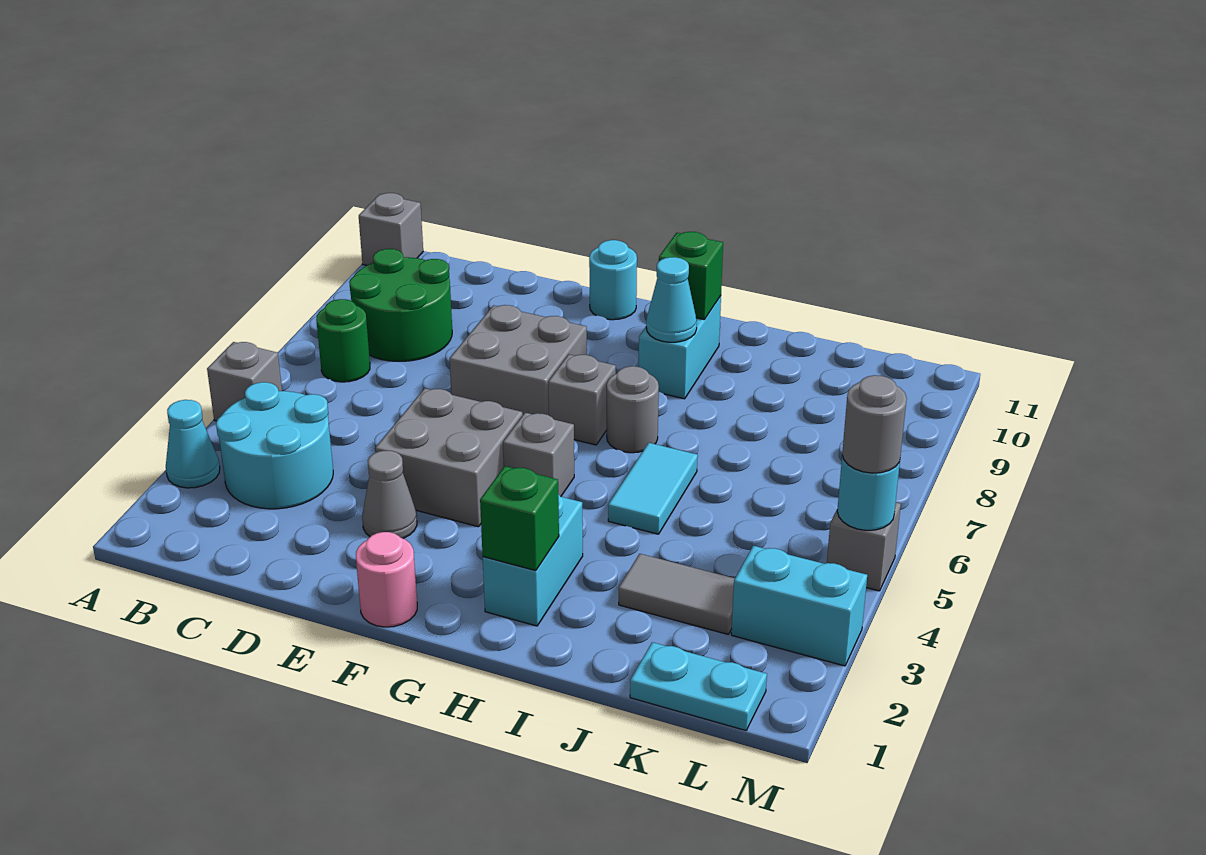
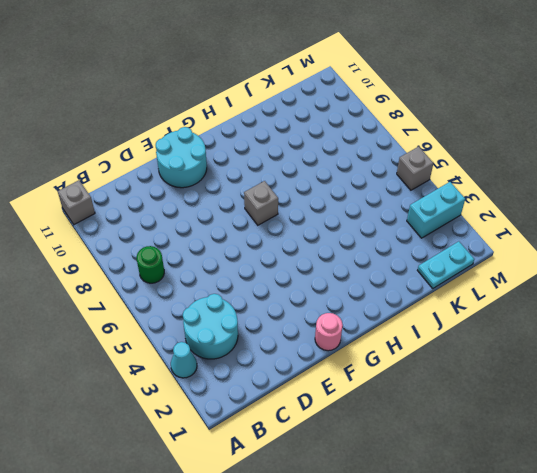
cyan round brick E10:F11 level 1 -> cyan round brick F11 level 1
none -> grey brick A5 level 1
none -> green round brick B8:C9 level 1
none -> grey cone E3 level 1

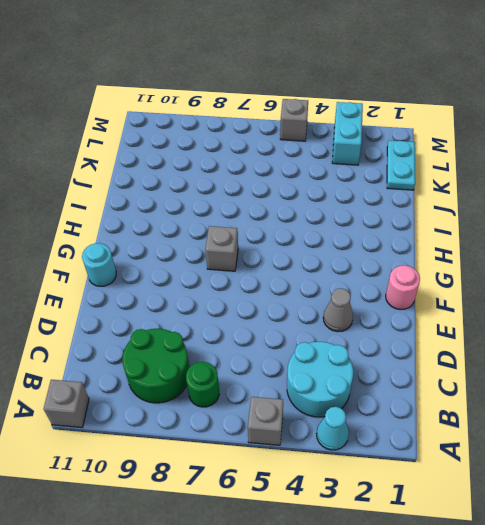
none -> grey brick E4:F5 level 1
none -> grey brick E7:F8 level 1
none -> grey brick G5 level 1

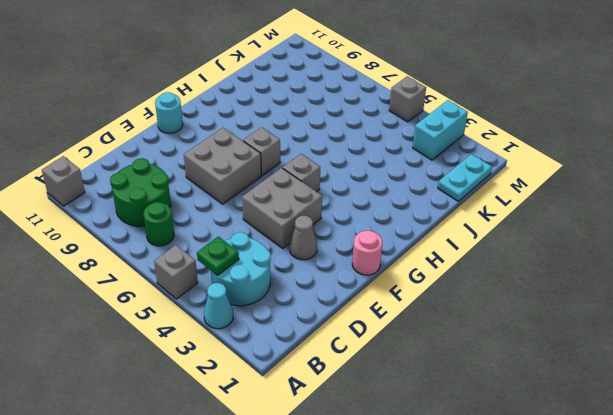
green plate B4 level 2 -> none
none -> cyan brick H2:H3 level 1
none -> grey round brick H7 level 1
none -> cyan brick H9:H10 level 1

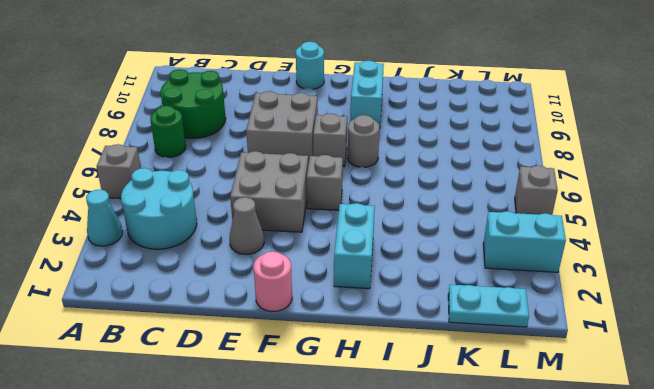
none -> grey brick A11 level 1
none -> cyan tile I5:I6 level 1
none -> grey tile J3:K3 level 1

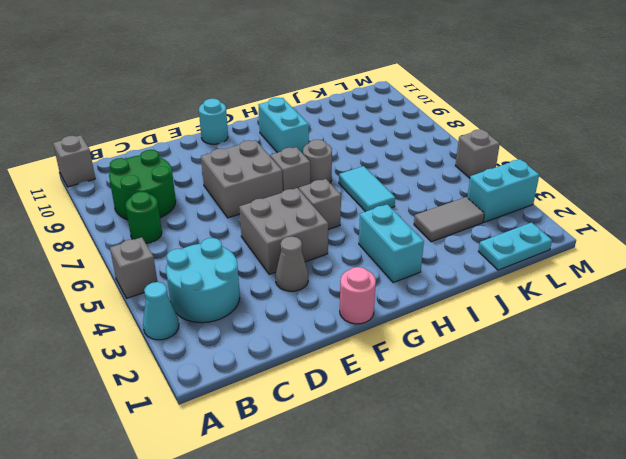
none -> green brick H2 level 2
none -> cyan cone H9 level 2
none -> green brick H10 level 2

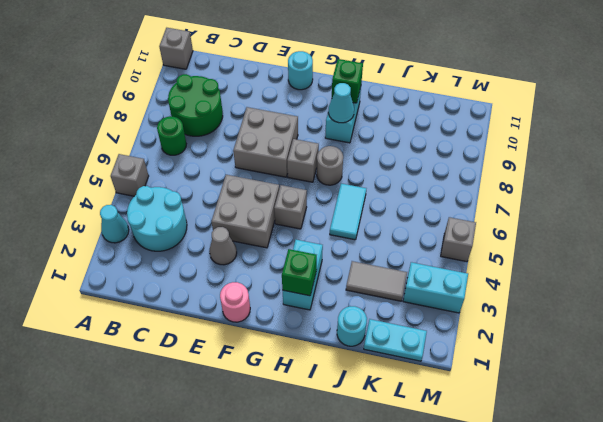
cyan round brick J1 level 1 -> cyan round brick M5 level 2
none -> grey round brick M5 level 3

